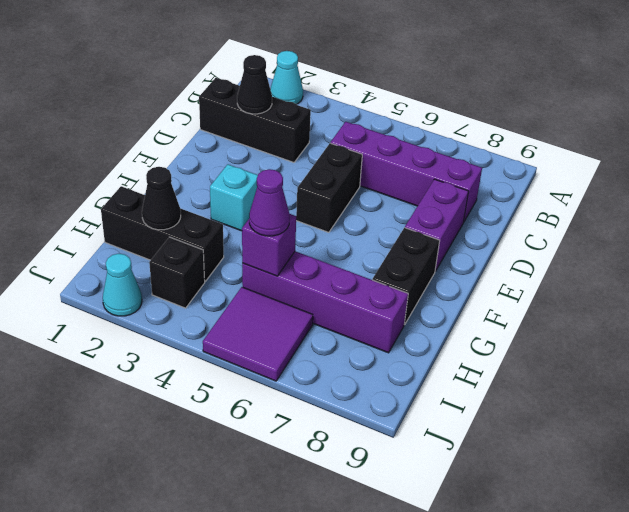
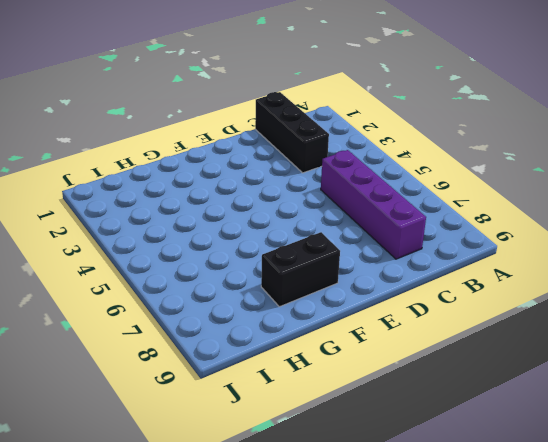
none -> cyan cone A2 level 1
none -> black brick D5:E5 level 1
none -> purple brick D8:E8 level 1

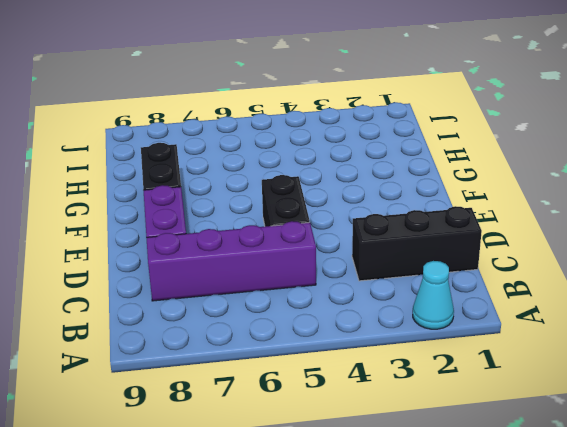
none -> cyan brick F3 level 1
none -> black brick H1:H3 level 1
none -> purple brick H5:H8 level 1

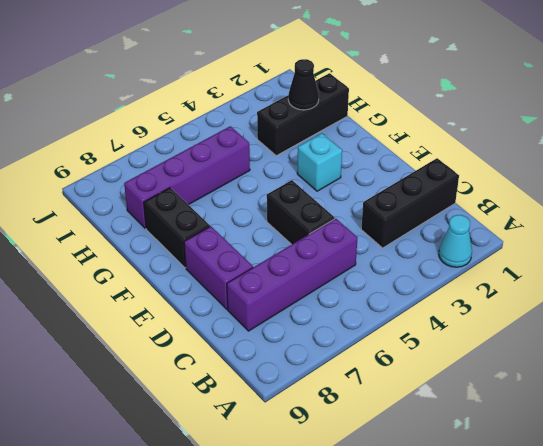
none -> black brick I3 level 1
none -> purple tile I5:J6 level 1
none -> cyan cone J2 level 1

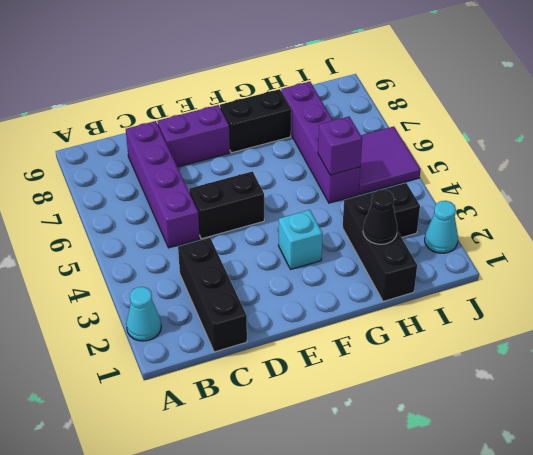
none -> black cone C2 level 2
none -> purple cone H5 level 3

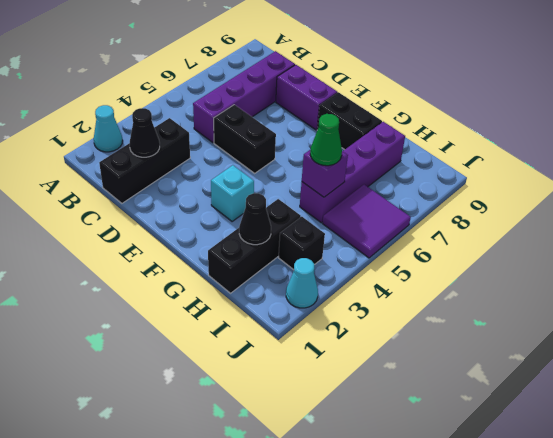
green cone H5 level 3 -> purple cone H5 level 3

